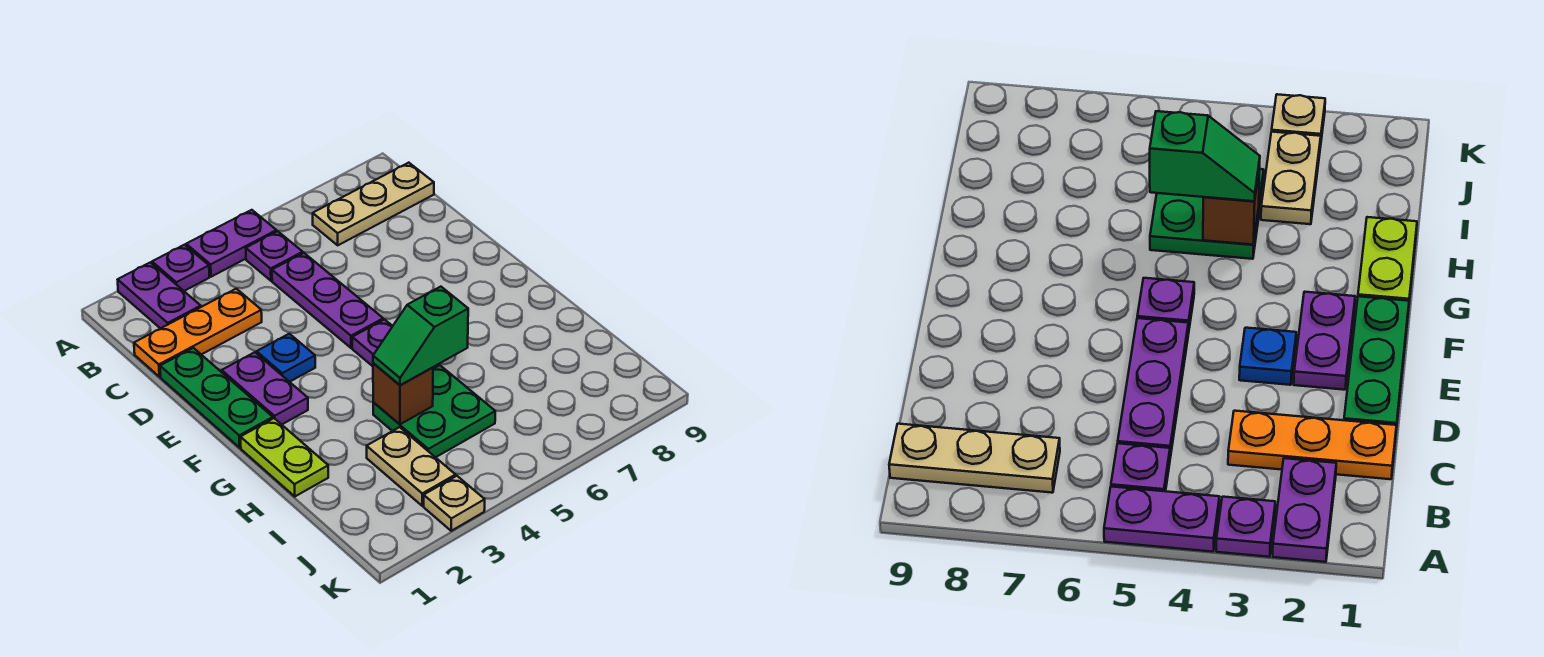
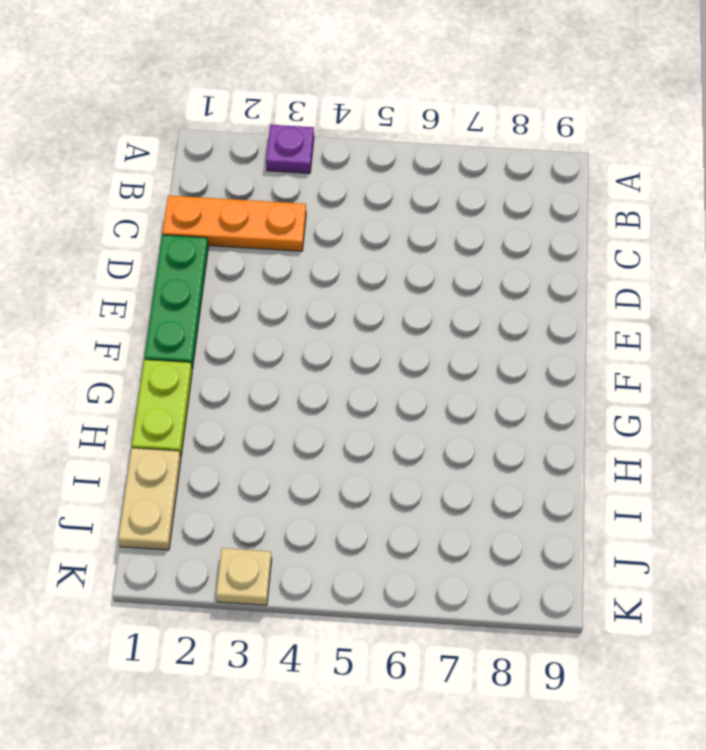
tan plate I1:J1 level 1 -> tan plate I3:J3 level 1
none -> purple plate A2:B2 level 1
none -> purple plate A4:A5 level 1
none -> purple plate B5 level 1

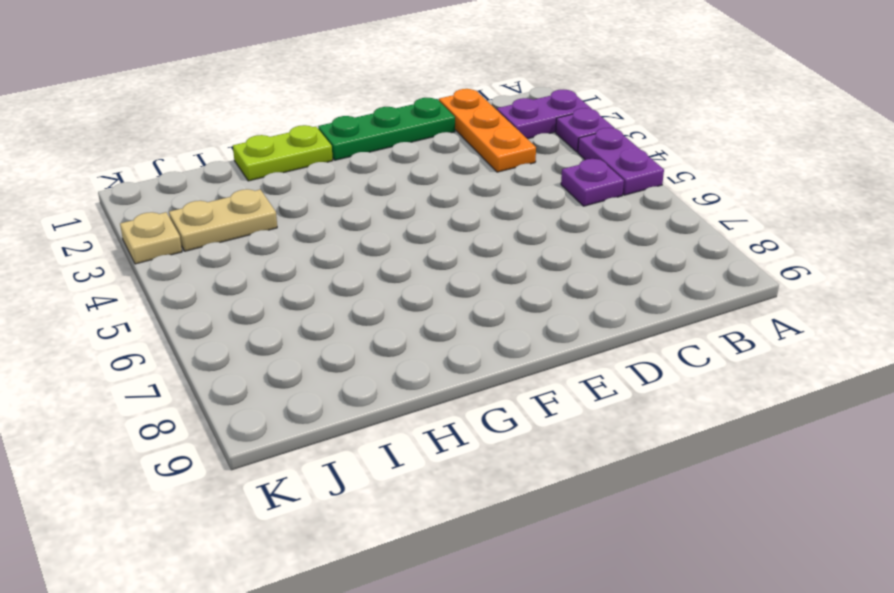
none -> tan plate B7:B9 level 1
none -> purple plate C5:E5 level 1
none -> purple plate E2:F2 level 1

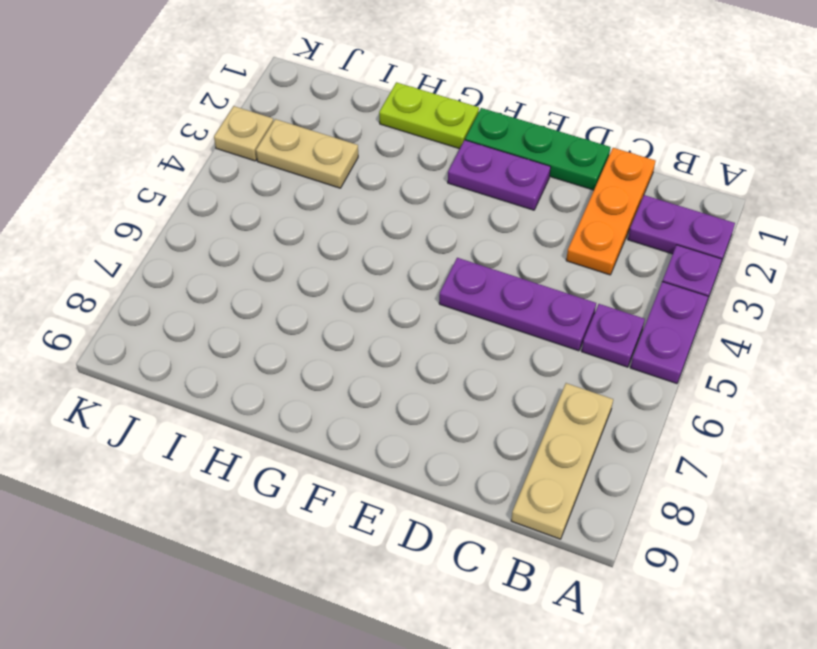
none -> blue plate E3 level 1
none -> purple plate F5 level 1
none -> green plate H4:I5 level 1

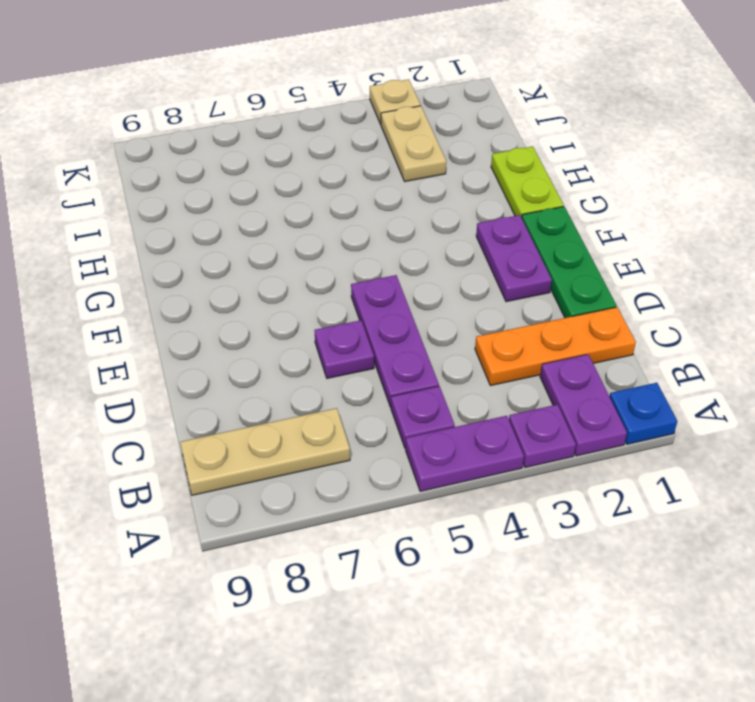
blue plate A1 level 1 -> blue plate E3 level 1
purple plate D6 level 1 -> purple plate F5 level 1
none -> green plate H4:I5 level 1
none -> brown brick H4 level 2
none -> green slope H4:H5 level 3 top 5

